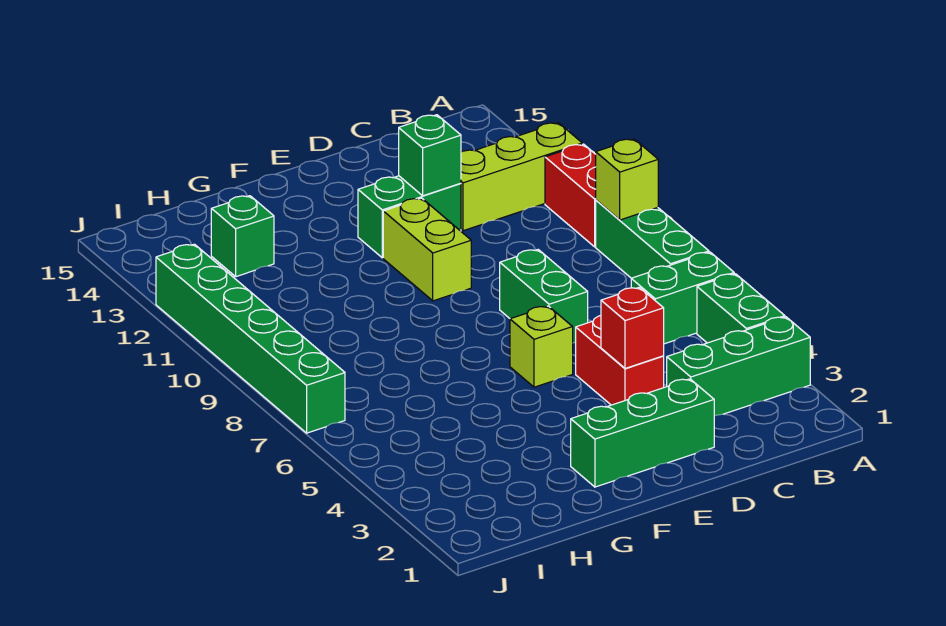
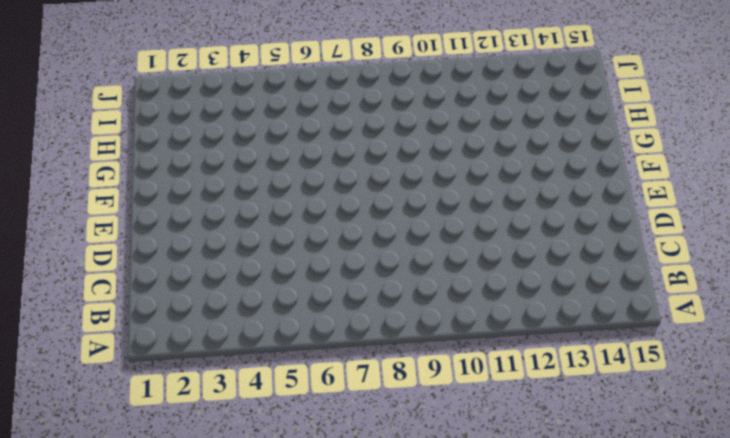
none -> green brick A3:C3 level 1
none -> green brick A4:A5 level 1
none -> green brick A6:B6 level 1

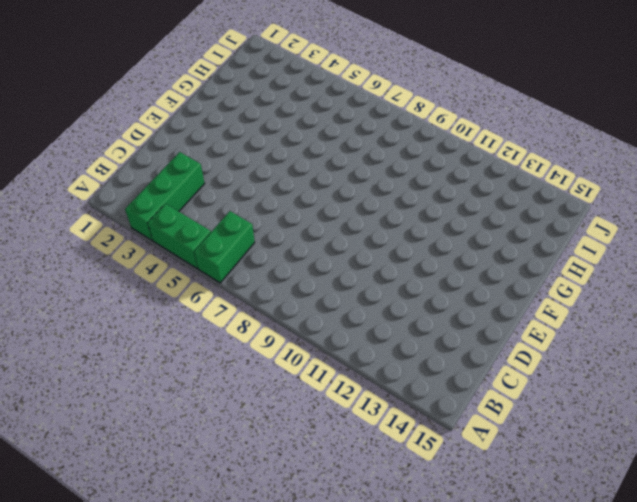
none -> green brick A7:A9 level 1
none -> red brick A10:A11 level 1
none -> lime brick A12:C12 level 1

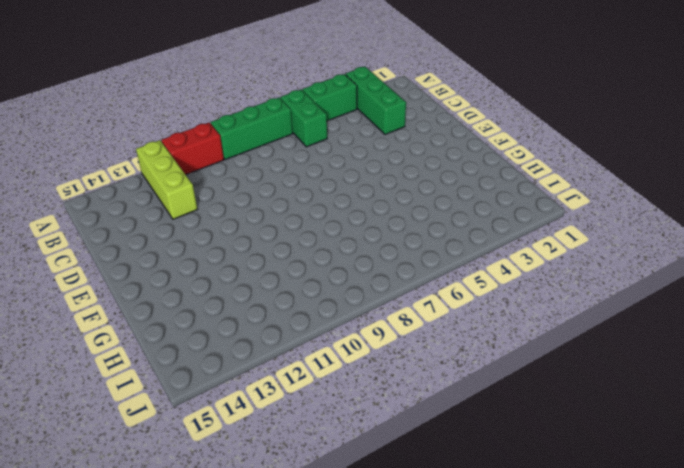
none -> green brick D2:F2 level 1
none -> red brick D4:D5 level 1
none -> green brick D7:D8 level 1

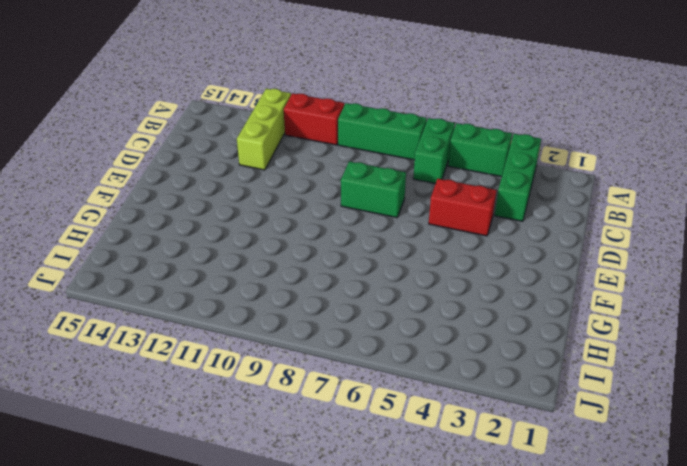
none -> green brick D2:F2 level 1
none -> green brick D12:E12 level 1
none -> lime brick E6 level 1

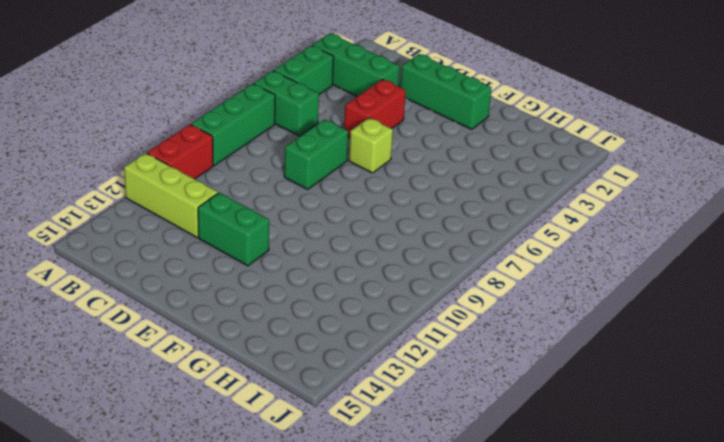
none -> lime brick E10:E11 level 1
none -> green brick H13 level 1
none -> green brick J7:J12 level 1

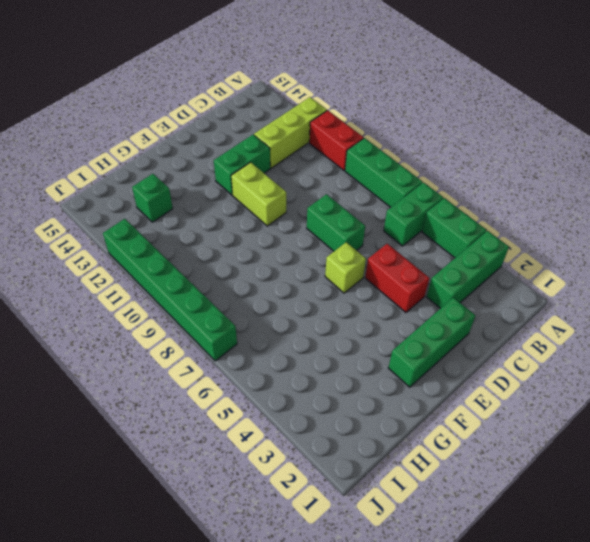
none -> lime brick A9 level 2
none -> red brick D4 level 2
none -> green brick D12 level 2

